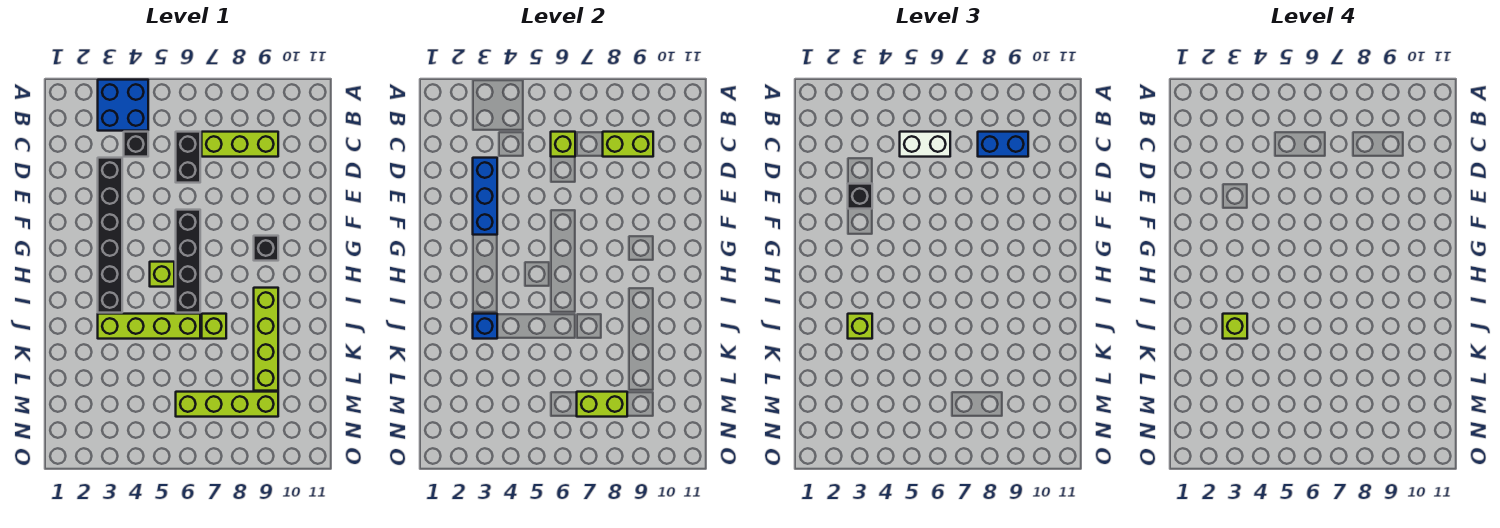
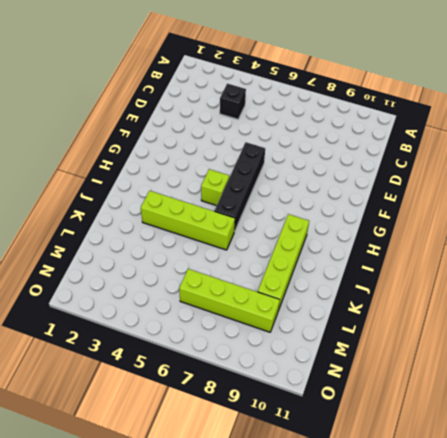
none -> blue brick A3:B4 level 1
none -> black brick C6:D6 level 1
none -> lime brick C7:C9 level 1

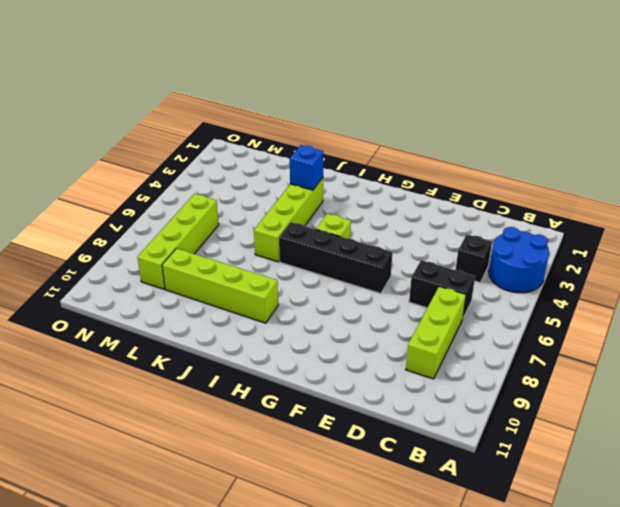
blue round brick A3:B4 level 1 -> blue brick A3:B4 level 1
none -> black brick D3:I3 level 1
none -> black brick G9 level 1
none -> lime brick J7 level 1

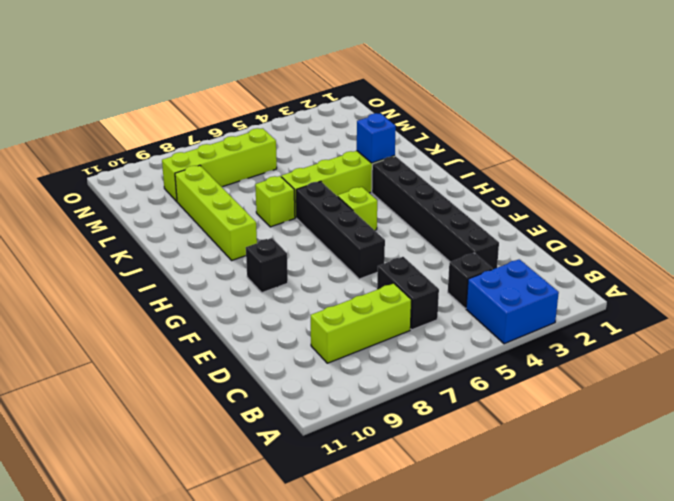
none -> lime brick C6 level 2
none -> lime brick C8:C9 level 2
none -> blue brick D3:F3 level 2

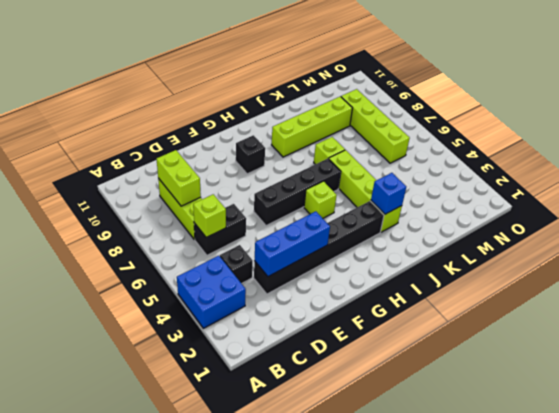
none -> lime brick M7:M8 level 2
none -> white brick C5:C6 level 3
none -> blue brick C8:C9 level 3

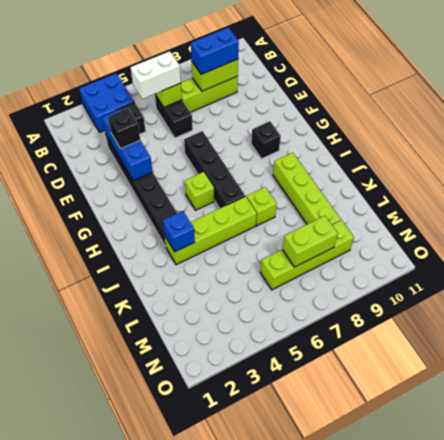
none -> lime brick J3 level 3
none -> lime brick J3 level 4

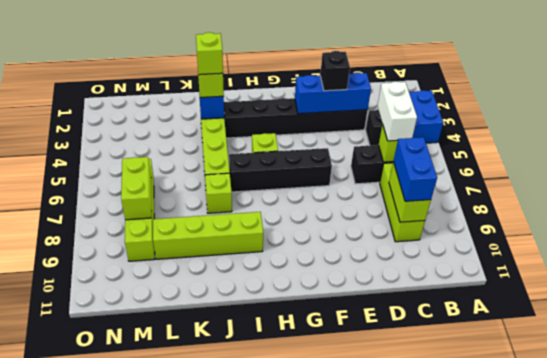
none -> black brick G9 level 1

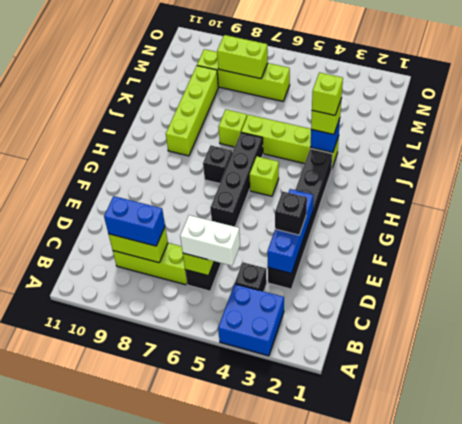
black brick H7 level 1 -> black brick G9 level 1

